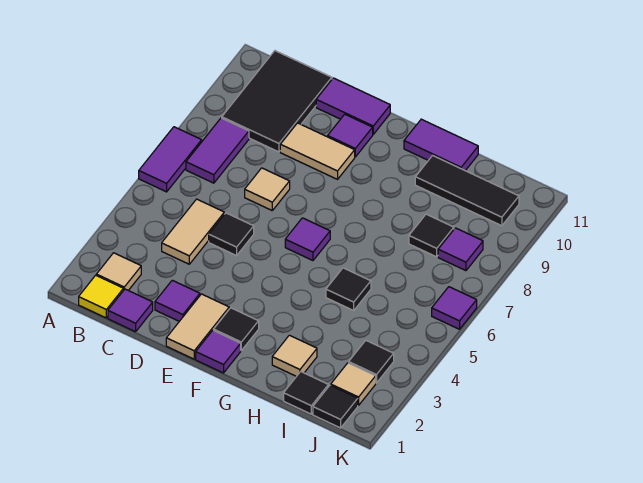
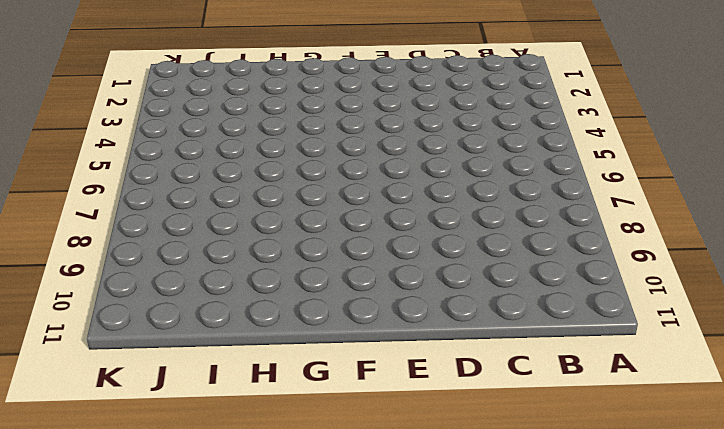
none -> purple tile A6:A7 level 1
none -> yellow tile B1 level 1
none -> tan tile B2 level 1

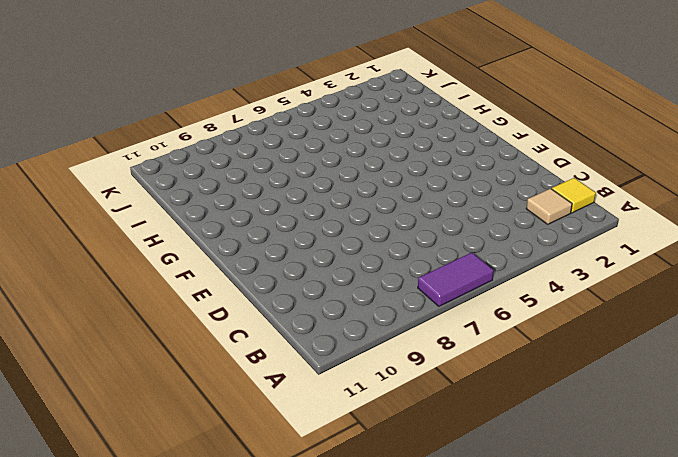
none -> purple tile B7:B8 level 1
none -> black tile B9:C11 level 1
none -> purple tile C1 level 1

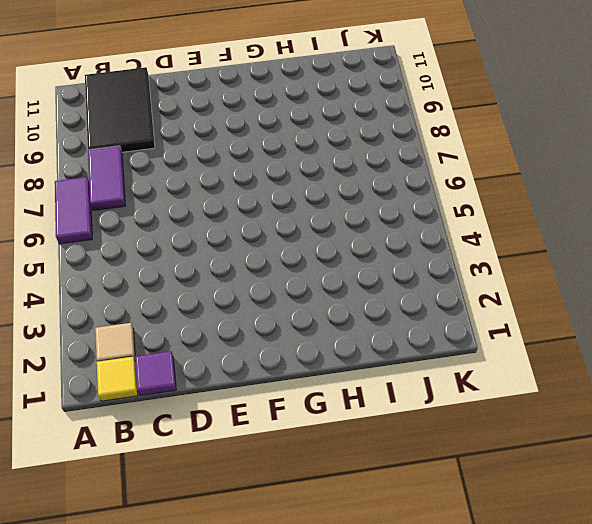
none -> tan tile C4:C5 level 1
none -> purple tile D2 level 1
none -> black tile D5 level 1

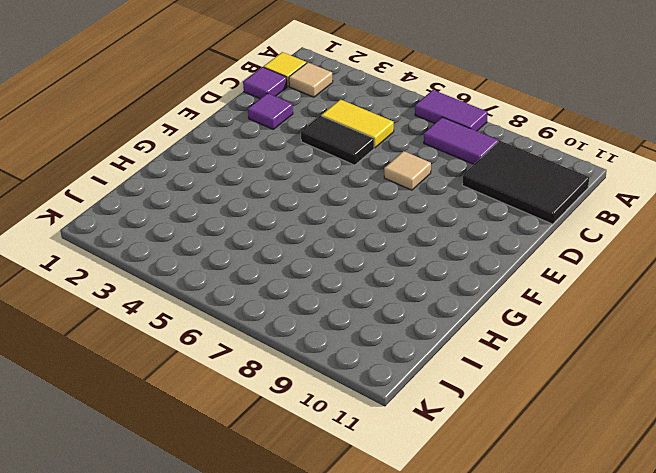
yellow tile C4:C5 level 1 -> tan tile C4:C5 level 1
black tile D4:D5 level 1 -> black tile D5 level 1
none -> tan tile D9:E9 level 1
none -> purple tile D11:E11 level 1
none -> tan tile E1:E2 level 1

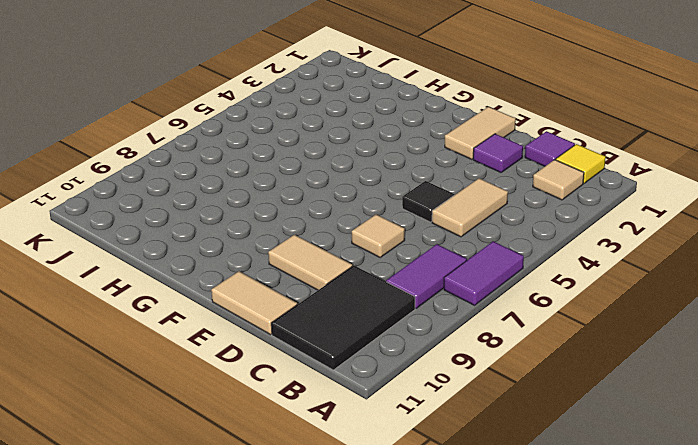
tan tile D11:E11 level 1 -> purple tile D11:E11 level 1
none -> purple tile E10 level 1
none -> purple tile F1 level 1
none -> black tile F2 level 1

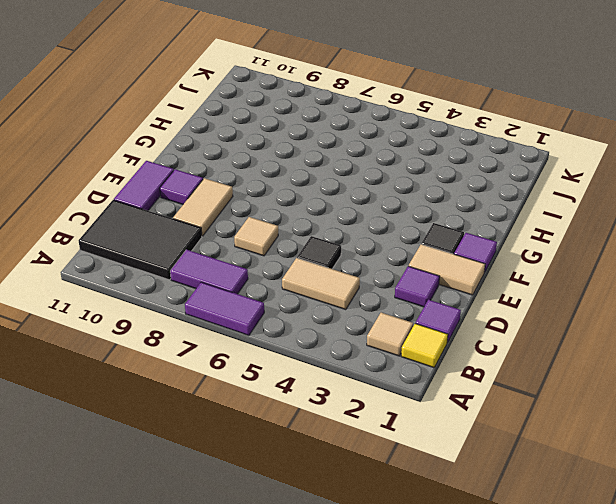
none -> purple tile F6 level 1
none -> purple tile G11:H11 level 1
none -> tan tile H2 level 1

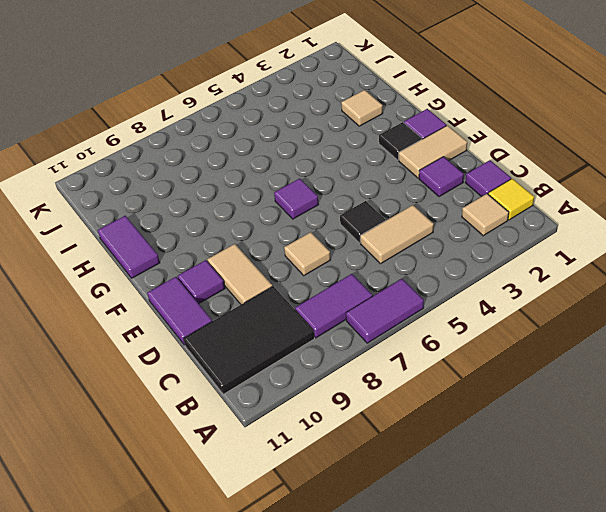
none -> black tile H5 level 1
none -> black tile H10:J10 level 1
none -> black tile I1 level 1

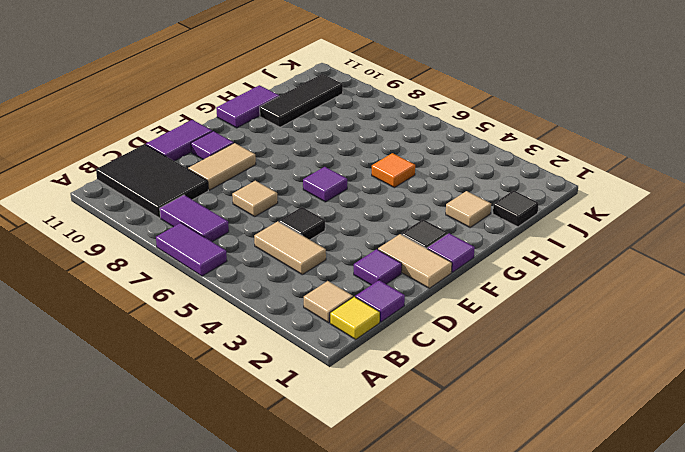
orange tile H5 level 1 -> black tile H5 level 1
none -> black tile I8 level 1
none -> black tile J1 level 1
none -> tan tile J2 level 1

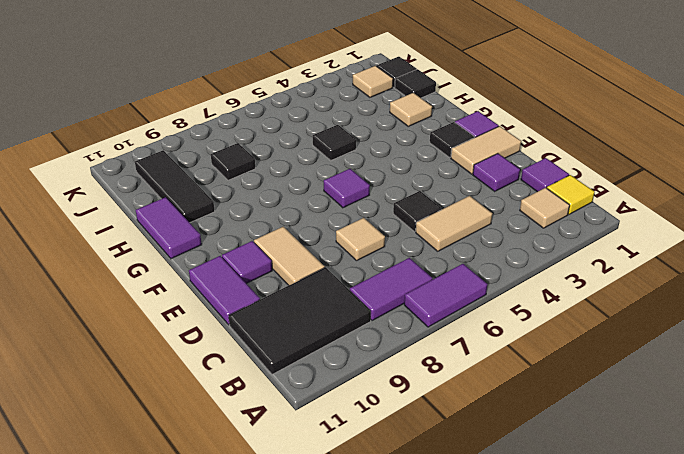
none -> black tile J3 level 1
none -> purple tile J8 level 1
none -> purple tile K6 level 1

